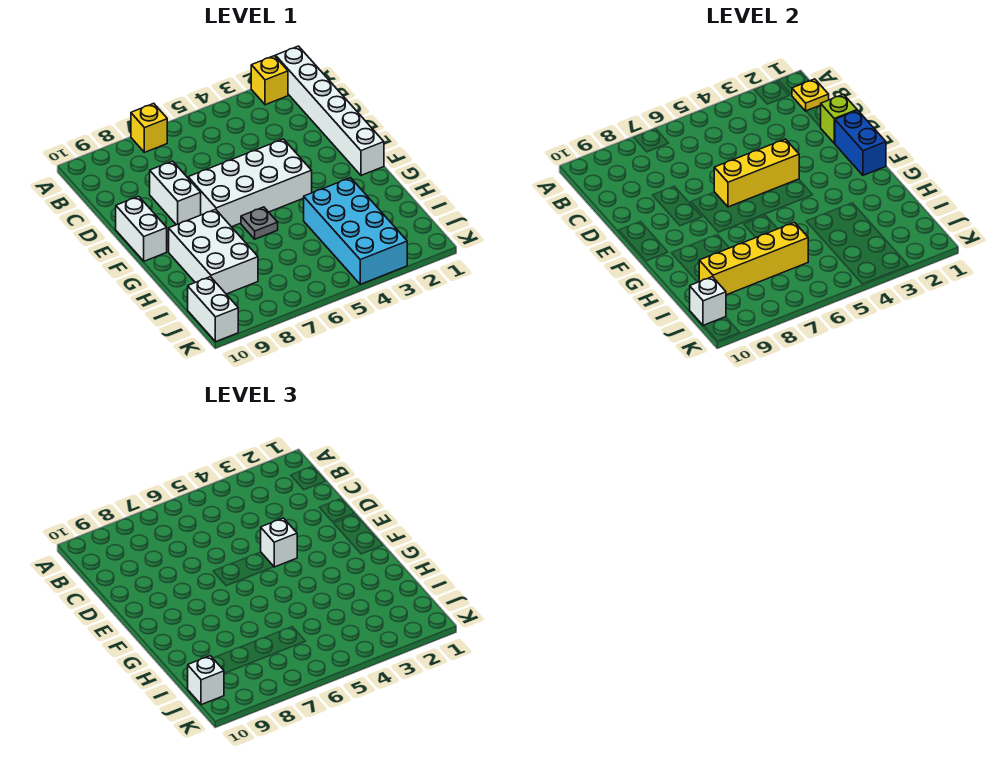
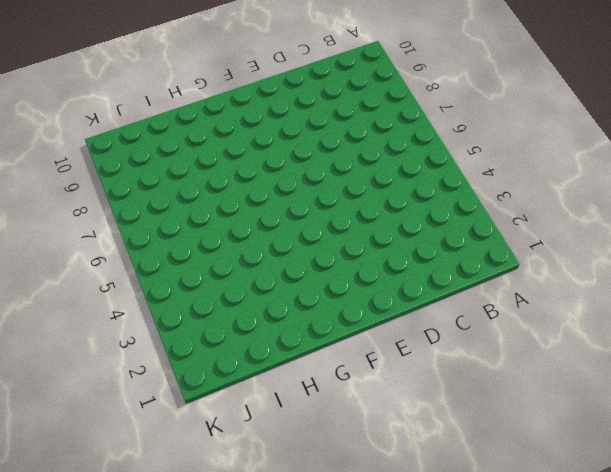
none -> white brick A1:F1 level 1
none -> yellow brick A2 level 1
none -> yellow brick A7 level 1

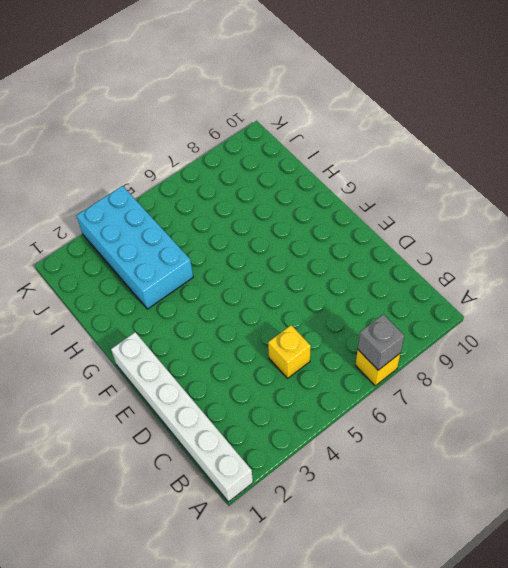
grey brick A7 level 2 -> none
yellow brick C5 level 1 -> yellow brick A2 level 1
none -> white brick D8:E8 level 1
none -> white brick E4:F7 level 1
none -> white brick E10:F10 level 1

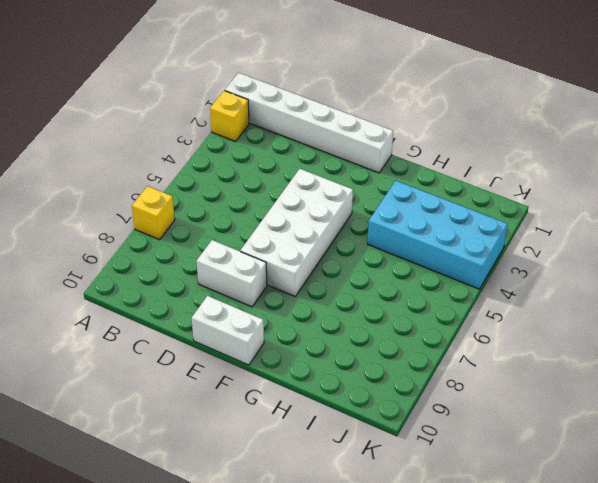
none -> grey plate G6 level 1
none -> white brick G8:I9 level 1
none -> white brick J10:K10 level 1

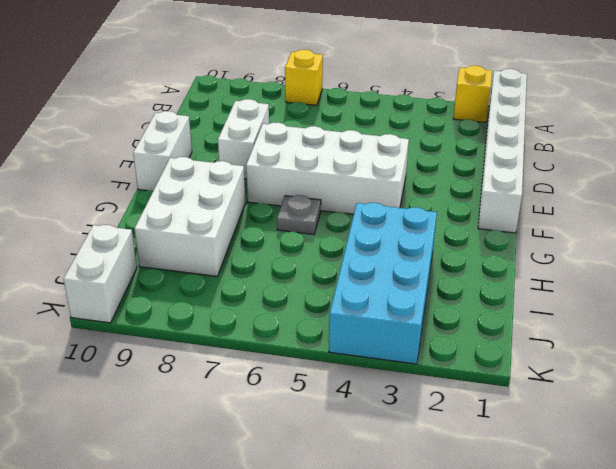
none -> yellow plate B1 level 2
none -> lime brick D1 level 2
none -> blue brick E1:F1 level 2

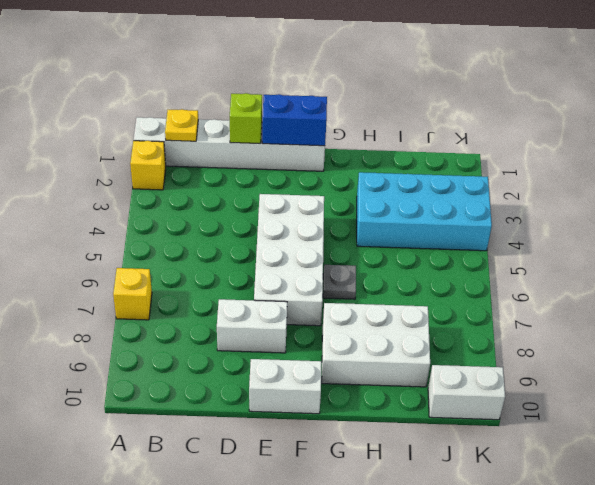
none -> yellow brick E4:E6 level 2
none -> yellow brick I6:I9 level 2
none -> white brick J10 level 2

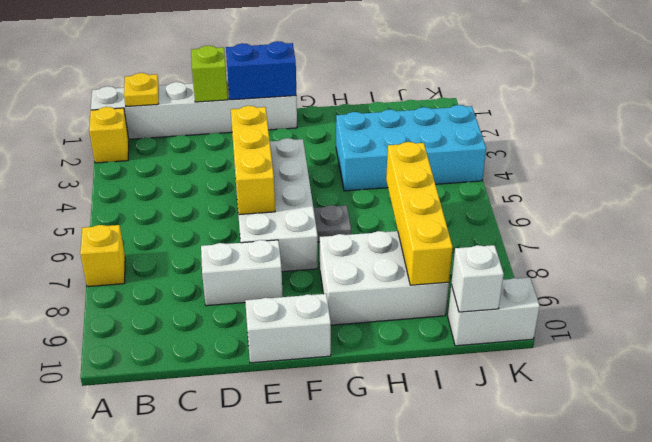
none -> white brick E4 level 3
none -> white brick J10 level 3

